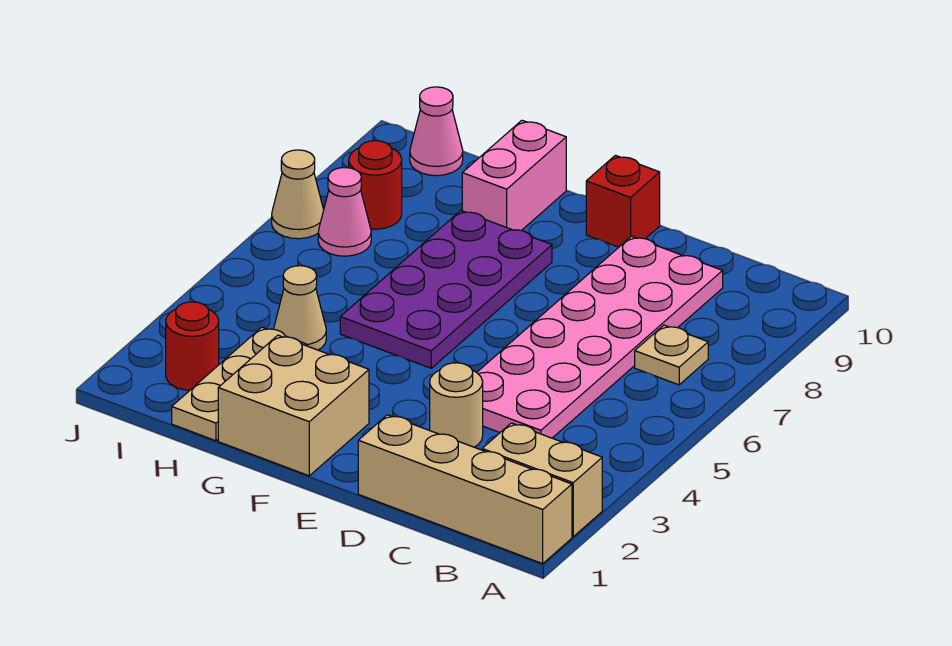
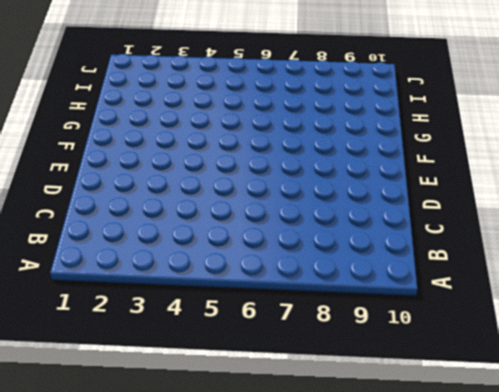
none -> tan brick A1:D1 level 1
none -> tan brick A2:B2 level 1
none -> tan plate B7 level 1

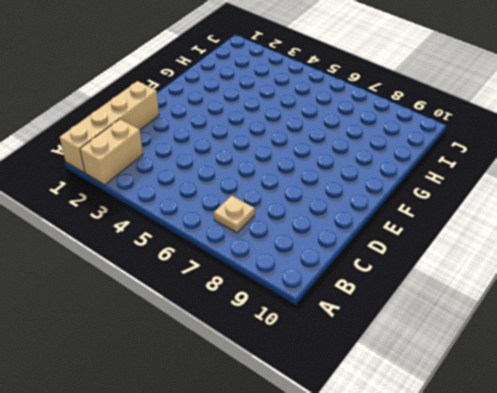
none -> pink plate C4:D9 level 1
none -> tan round brick D3 level 1
none -> red brick E10 level 1

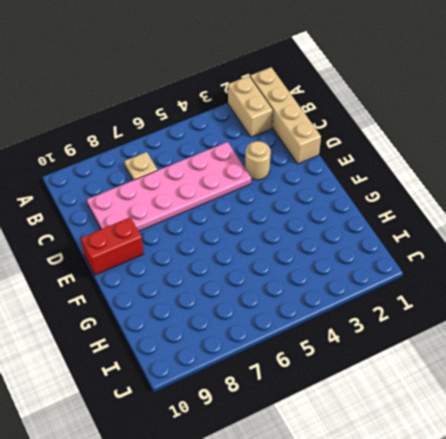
red brick E9:E10 level 1 -> red brick E10 level 1
none -> tan brick F1:G2 level 1
none -> purple plate F5:G8 level 1
none -> pink brick G9:G10 level 1

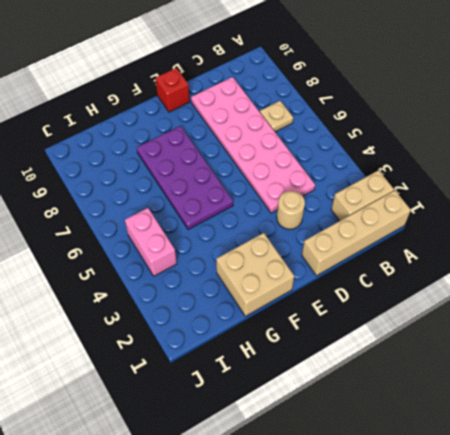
pink brick I4:I5 level 1 -> pink brick G9:G10 level 1
none -> tan plate H1:H3 level 1
none -> tan cone H4 level 1
none -> red round brick I2 level 1

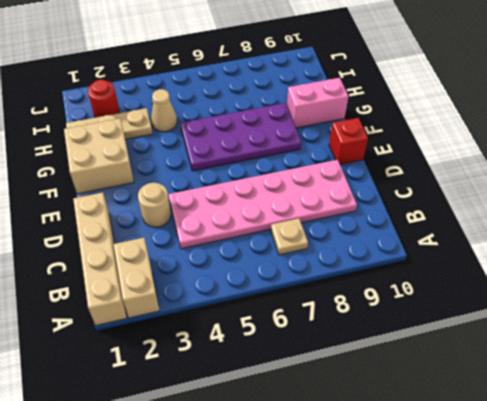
none -> pink cone I7 level 1
none -> red round brick I8 level 1
none -> pink cone I10 level 1

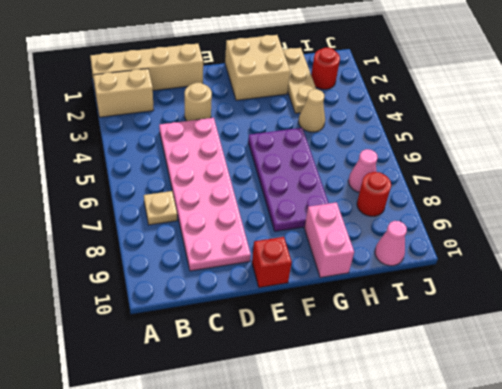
none -> tan cone J7 level 1

